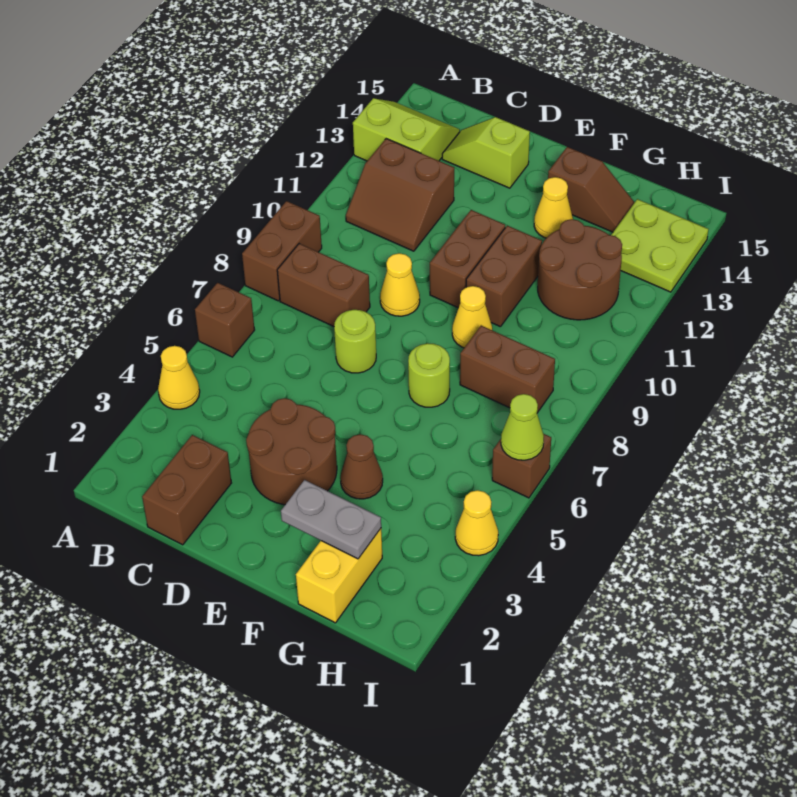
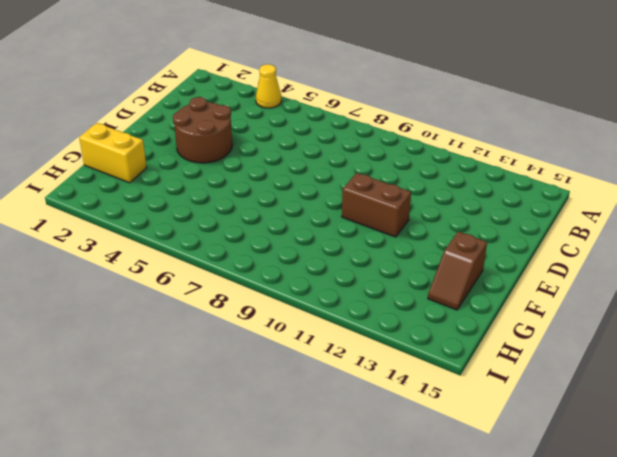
none -> brown brick A6 level 1
none -> brown brick A8:A9 level 1
none -> lime slope A13:B14 level 1 top 13

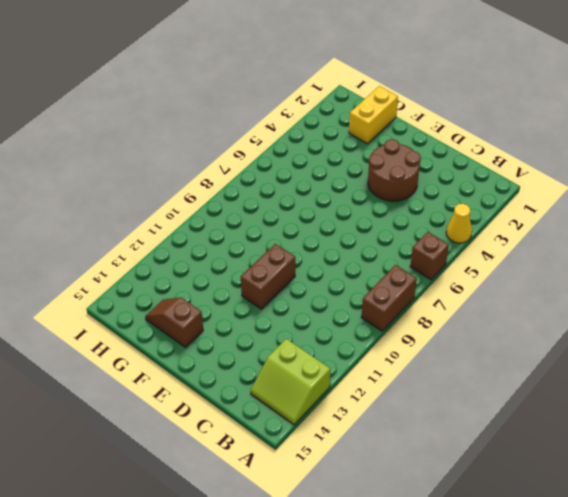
none -> brown brick B8:C8 level 1
none -> brown slope B11:C12 level 1 top 12
none -> brown brick C1:C2 level 1

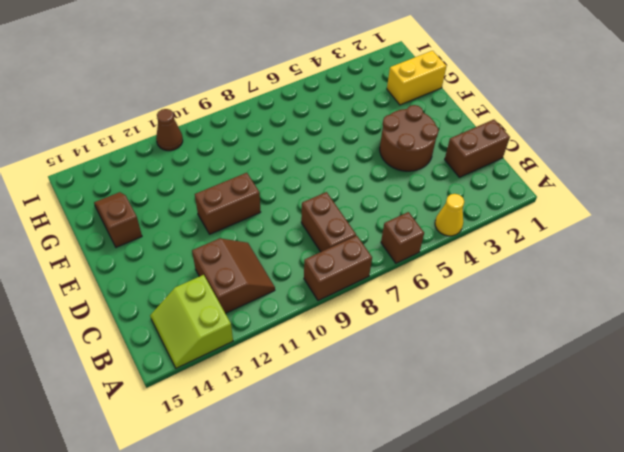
brown cone I11 level 1 -> brown cone F4 level 1
none -> lime slope C14:D14 level 1 top D
none -> lime round brick D7 level 1
none -> yellow cone D9 level 1

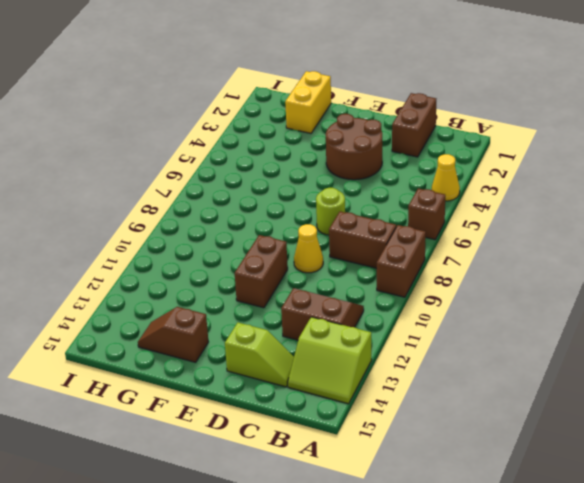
none -> brown cone F4 level 1
none -> lime round brick F7 level 1
none -> yellow cone F9 level 1

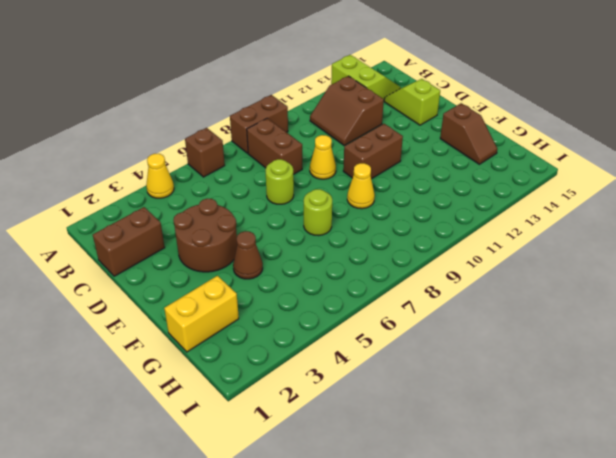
none -> brown brick F10:F11 level 1
none -> yellow cone F13 level 1
none -> brown brick G8:H8 level 1

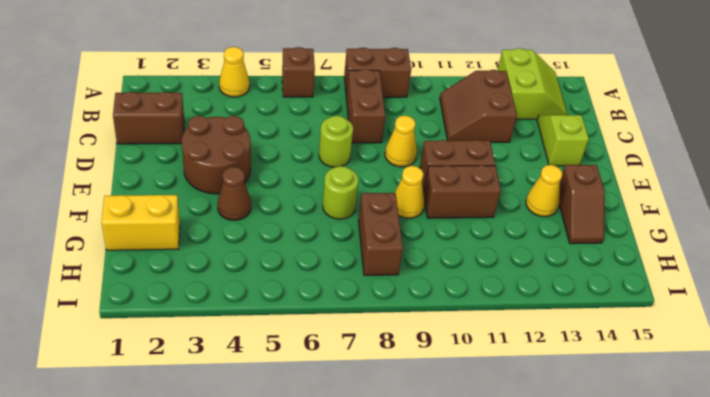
none -> brown round brick G11:H12 level 1
none -> lime plate H13:I14 level 1
none -> yellow cone I4 level 1

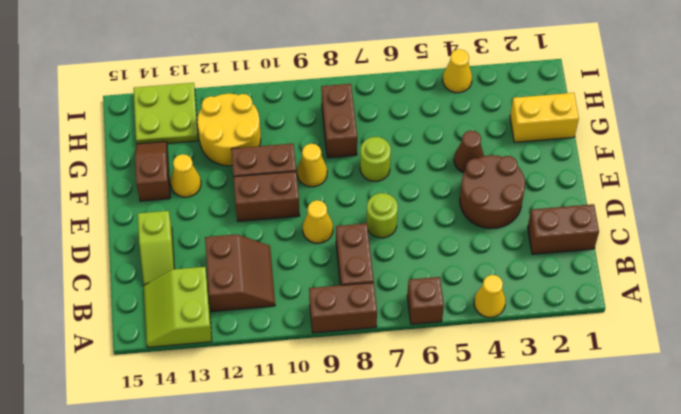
yellow round brick G11:H12 level 1 -> brown round brick G11:H12 level 1
none -> brown brick I6 level 1
none -> grey plate F2:G2 level 2
none -> lime cone I6 level 2

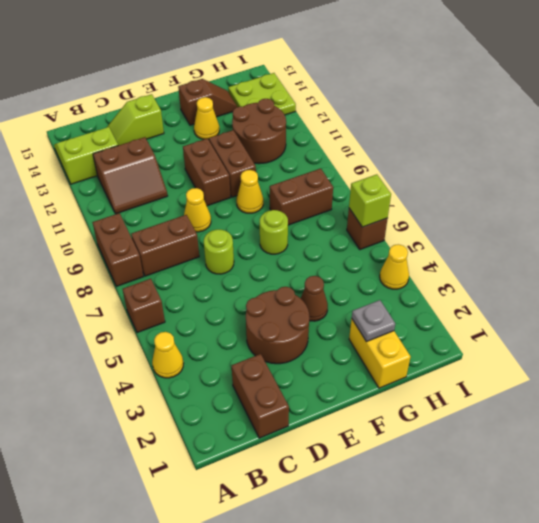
grey plate G2 level 2 -> grey plate F2:G2 level 2
lime brick I6 level 2 -> lime cone I6 level 2

